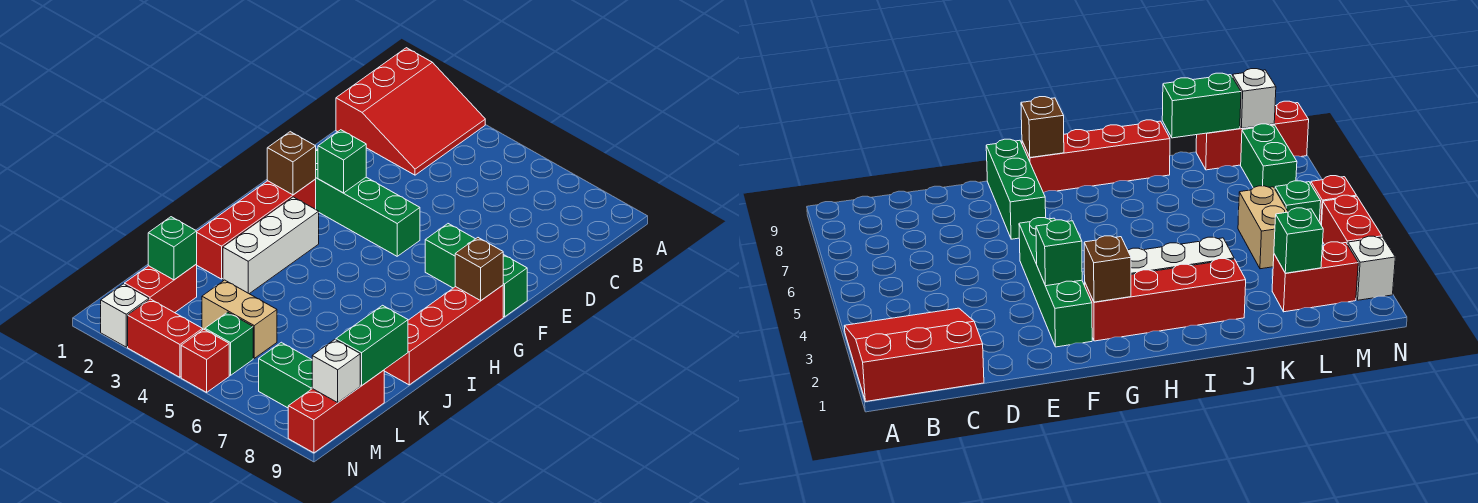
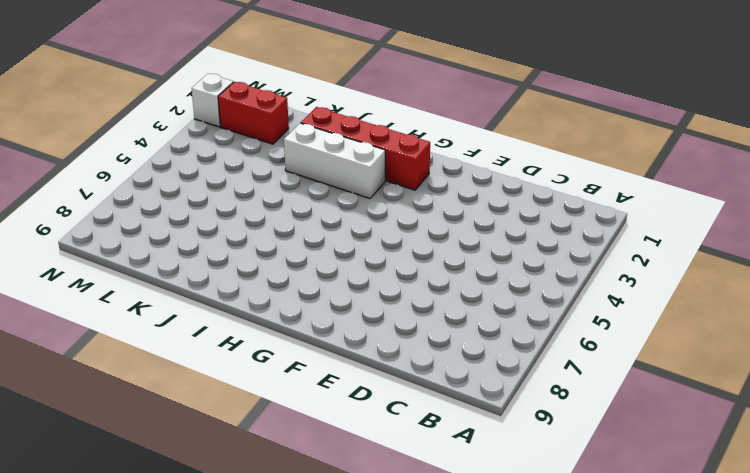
none -> red slope A1:C3 level 1 top 1
none -> green brick F2:F5 level 1
none -> green brick F7:F9 level 1

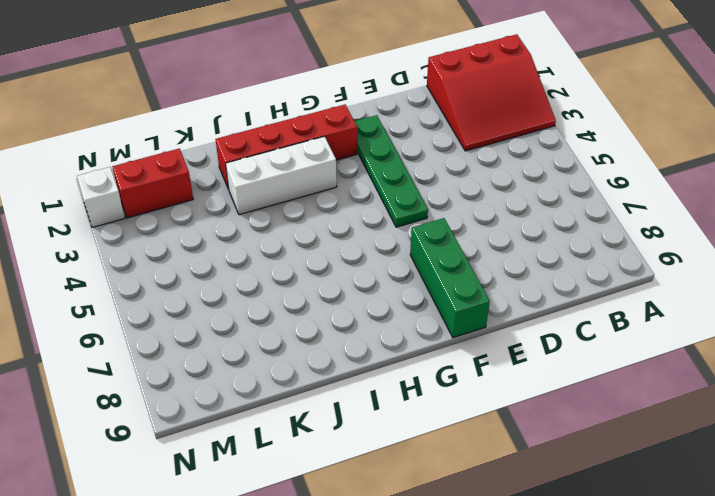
green plate F2:F5 level 1 -> green brick F2:F5 level 1
none -> red brick G9:J9 level 1
none -> tan brick L4:L5 level 1
none -> red brick L9:N9 level 1

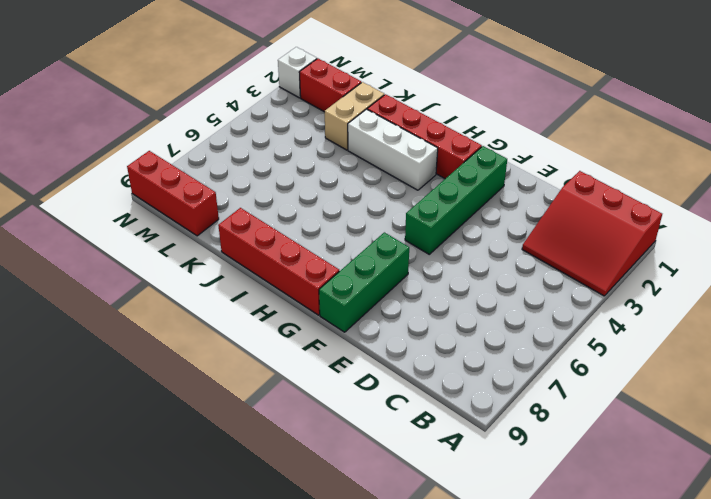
tan brick K2:K3 level 1 -> tan brick L4:L5 level 1
none -> green brick M5 level 1
none -> green brick M7:M8 level 1
none -> red brick N3:N4 level 1

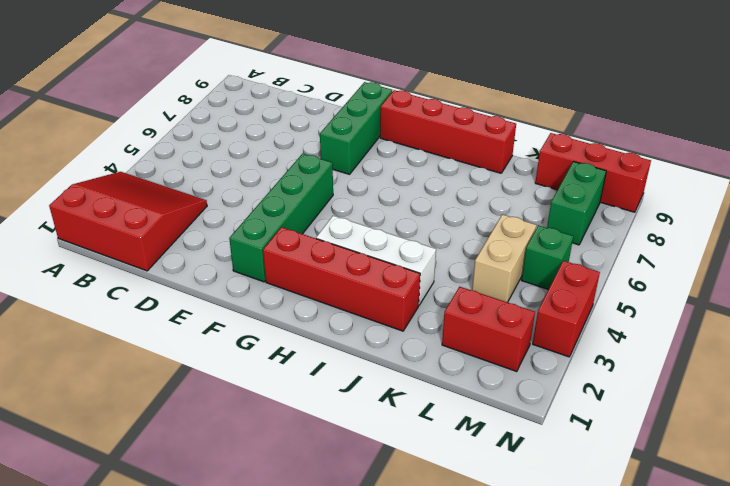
none -> white brick N2 level 1
none -> red brick N5 level 1
none -> green brick F3 level 2

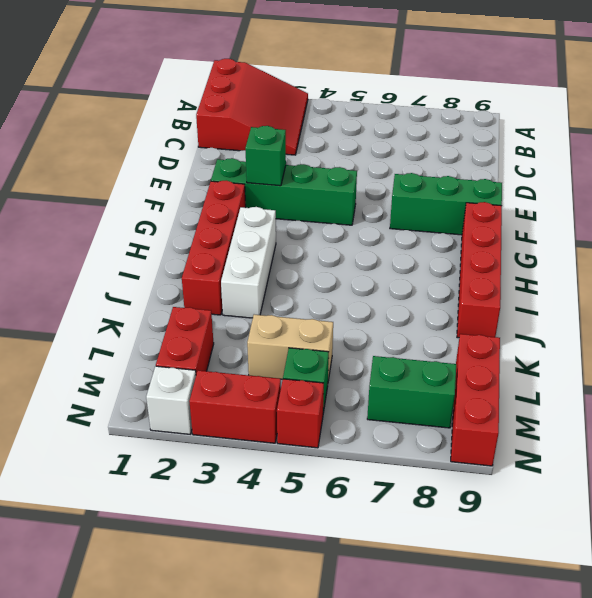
none -> brown brick G2 level 2
none -> brown brick G9 level 2
none -> green brick K9:L9 level 2

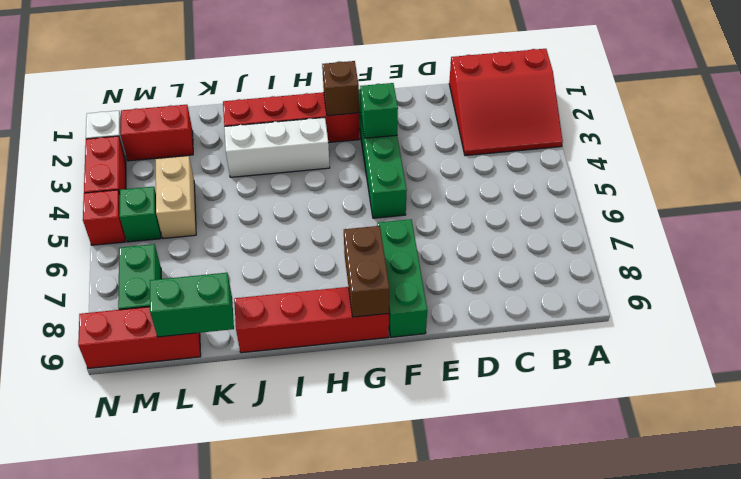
brown brick G8:G9 level 2 -> brown brick G9 level 2
none -> green brick L2 level 2
none -> white brick M9 level 2

